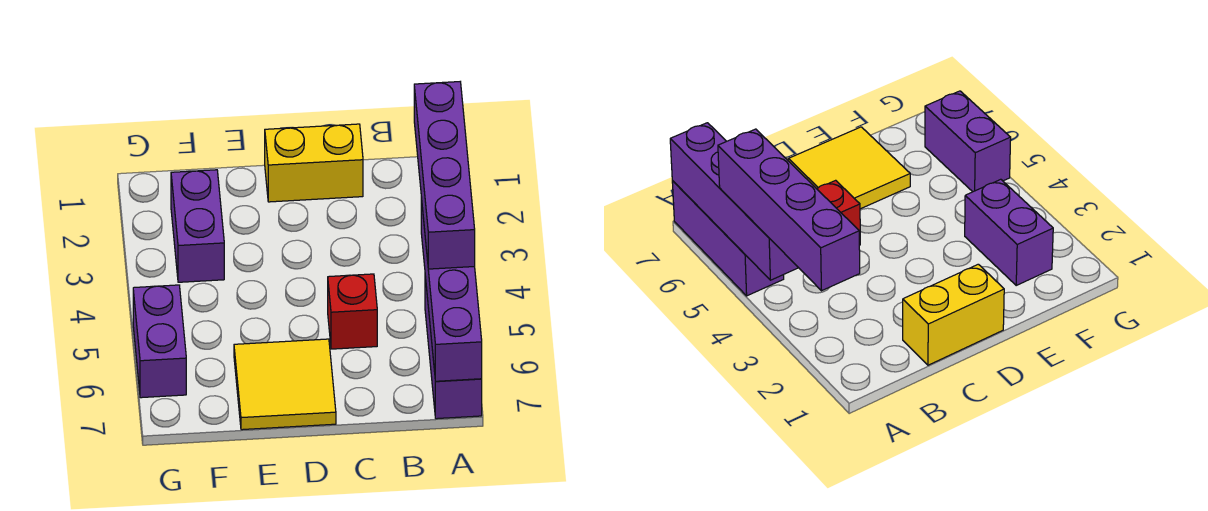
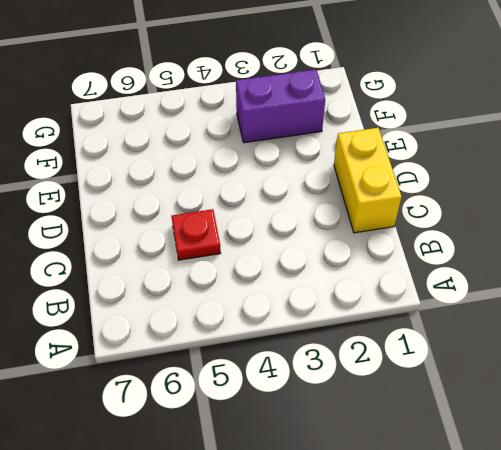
red plate C5 level 1 -> red brick C5 level 1
none -> purple brick A5:A7 level 1
none -> yellow tile D6:E7 level 1

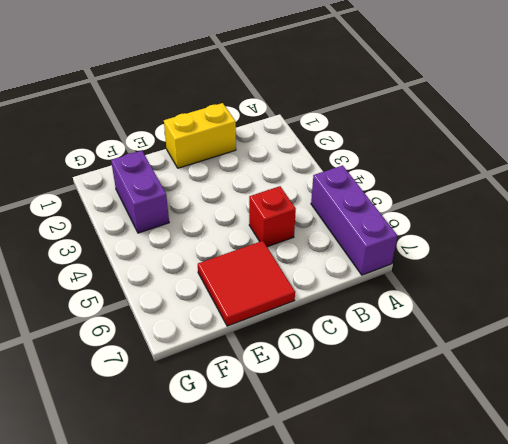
red tile D6:E7 level 1 -> yellow tile D6:E7 level 1
none -> purple brick G5:G6 level 1
none -> purple brick A4:A7 level 2

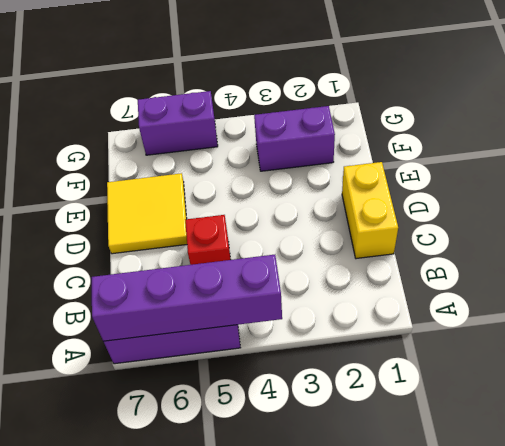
none -> purple brick A2:A5 level 3

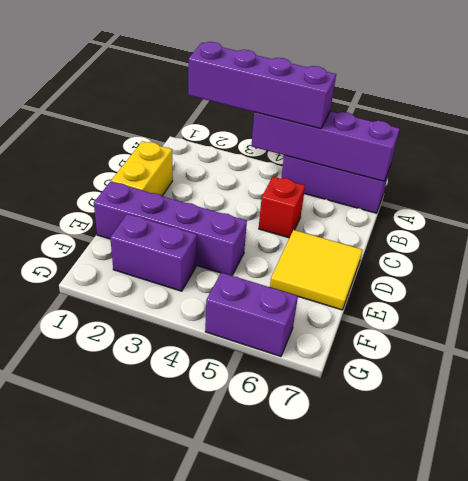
purple brick E1:E4 level 1 -> none

